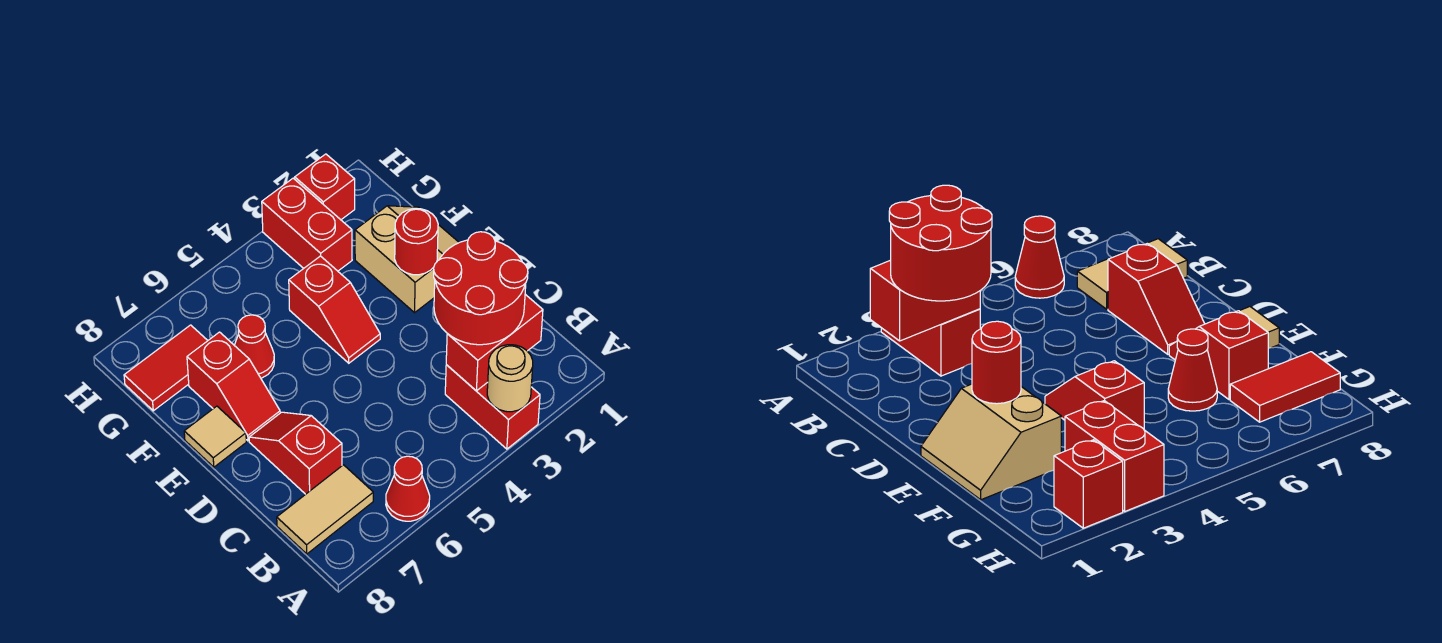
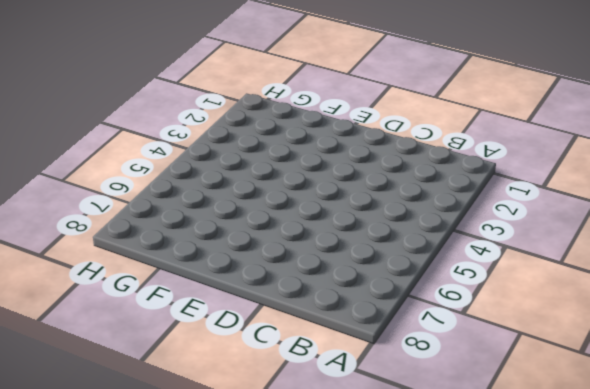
none -> red brick A3:B3 level 1
none -> red cone A6 level 1
none -> tan tile B7:B8 level 1

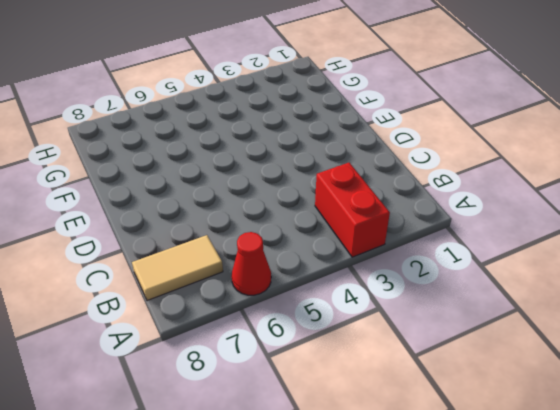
none -> red slope C7:D7 level 1 top C
none -> tan slope E1:F2 level 1 top 2
none -> red slope E4:F4 level 1 top F

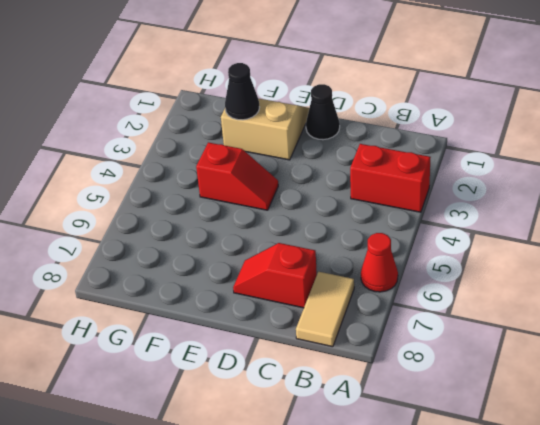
black cone D1 level 1 -> none
black cone F2 level 2 -> none
none -> red slope E7:F7 level 1 top F
none -> tan tile E8 level 1
none -> red cone F6 level 1

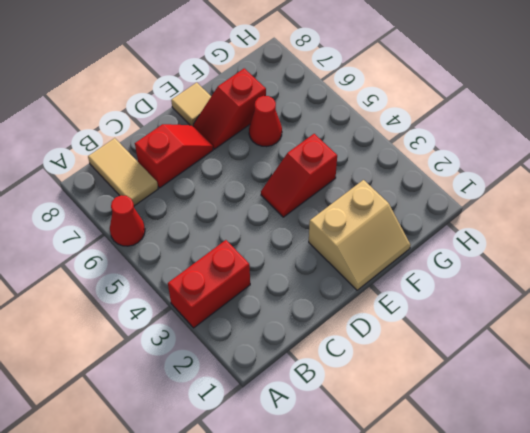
none -> red brick G3:H3 level 1
none -> red tile G7:G8 level 1
none -> red brick H2 level 1

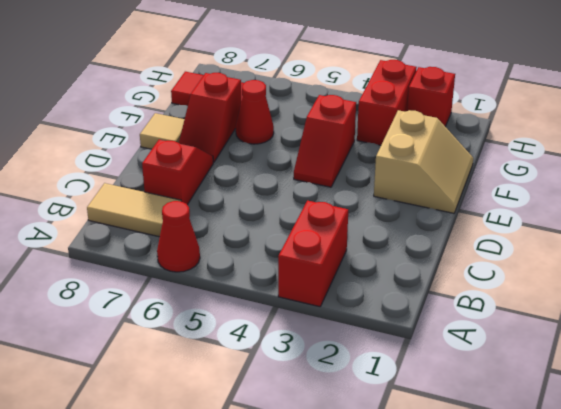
none -> tan round brick A3 level 2
none -> red brick B2:B3 level 2
none -> red round brick E2 level 2

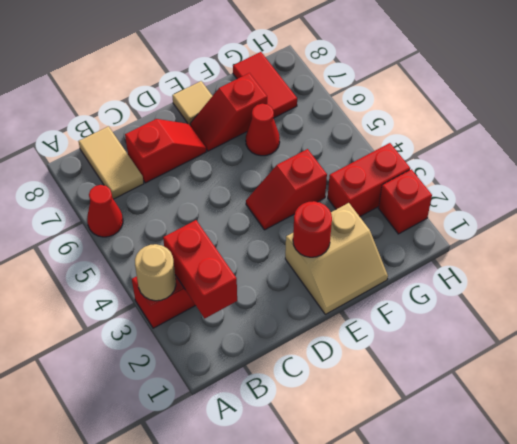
none -> red round brick B2:C3 level 3

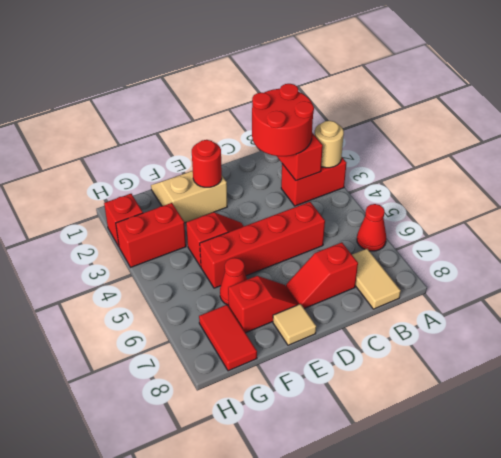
red brick C5:F5 level 1 -> none

